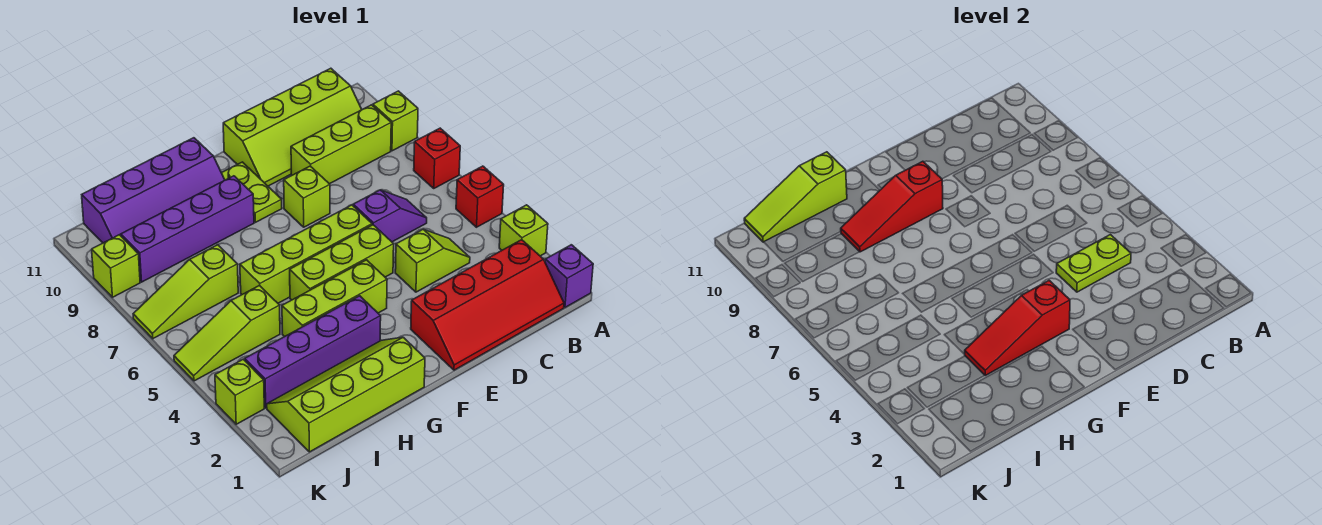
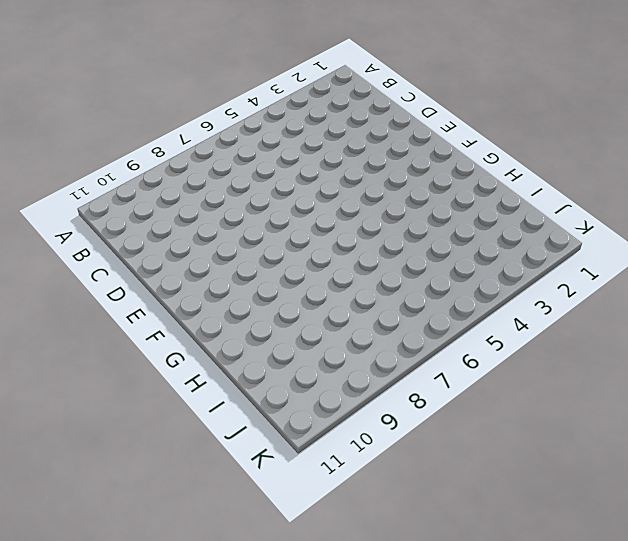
none -> purple brick A1 level 1
none -> lime brick A3 level 1
none -> red brick A5 level 1

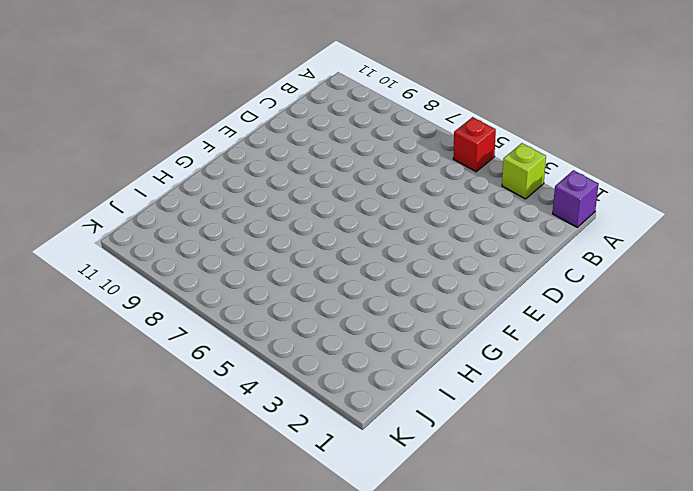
none -> red brick A7 level 1
none -> lime brick A9 level 1
none -> red slope B1:E2 level 1 top 2

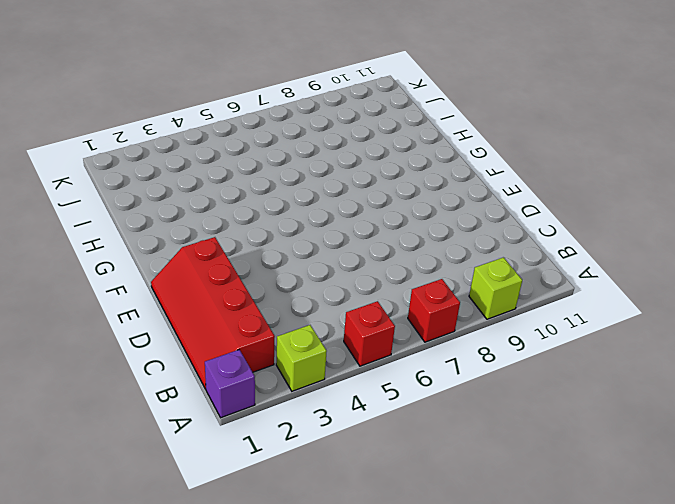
none -> lime brick B9:D9 level 1
none -> lime slope B10:E11 level 1 top 11
none -> lime slope C4:D4 level 1 top D

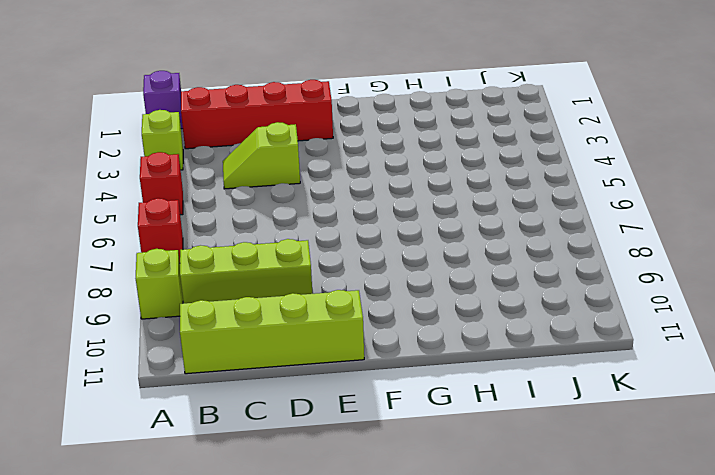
none -> purple slope C6:D6 level 1 top D
none -> lime brick E5:G5 level 1
none -> lime brick E6:H6 level 1

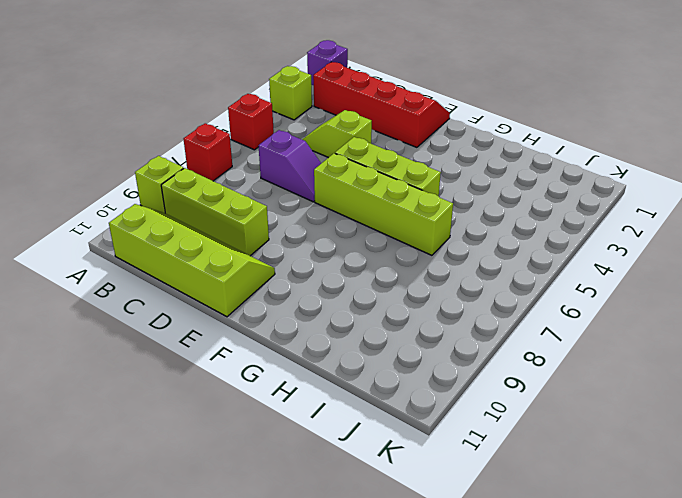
purple slope C6:D6 level 1 top C -> purple slope C6:D6 level 1 top D
none -> lime brick E8 level 1
none -> lime brick F4:H4 level 1
none -> lime plate F9:F10 level 1

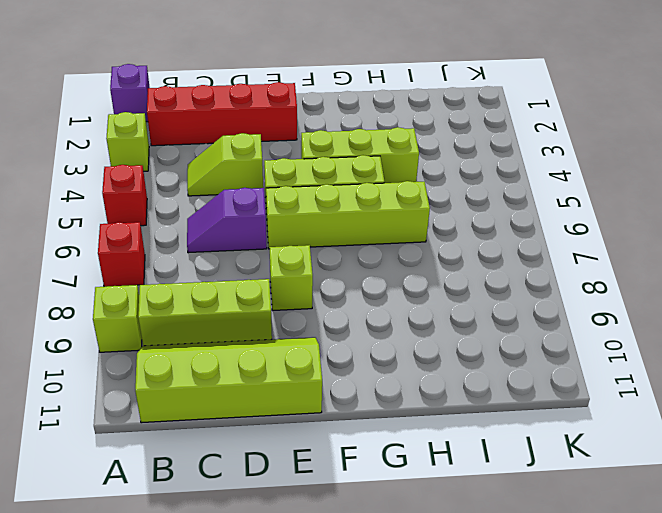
none -> lime plate F9:F10 level 1
none -> lime slope G1:J2 level 1 top 1
none -> purple brick G3:J3 level 1

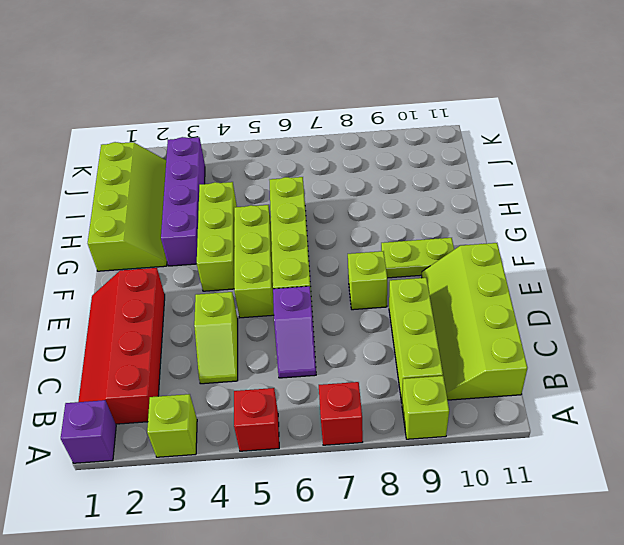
none -> purple brick G9:J9 level 1
none -> purple slope G10:J11 level 1 top 11
none -> lime slope I5:K5 level 1 top I

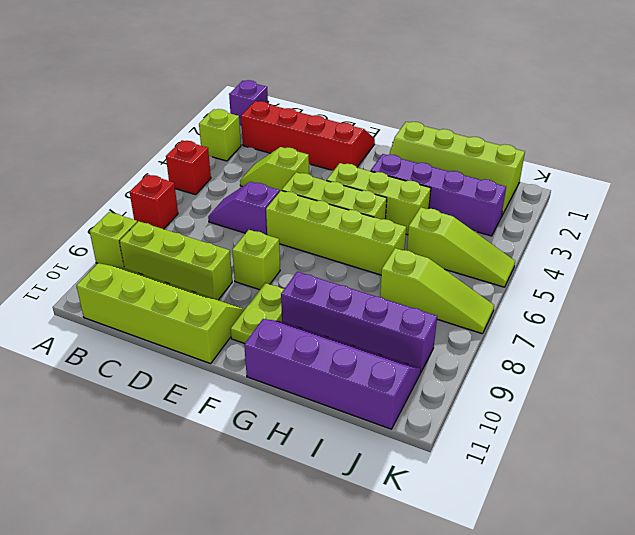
none -> lime brick K3 level 1
none -> lime brick K9 level 1
none -> lime plate C4:D4 level 2

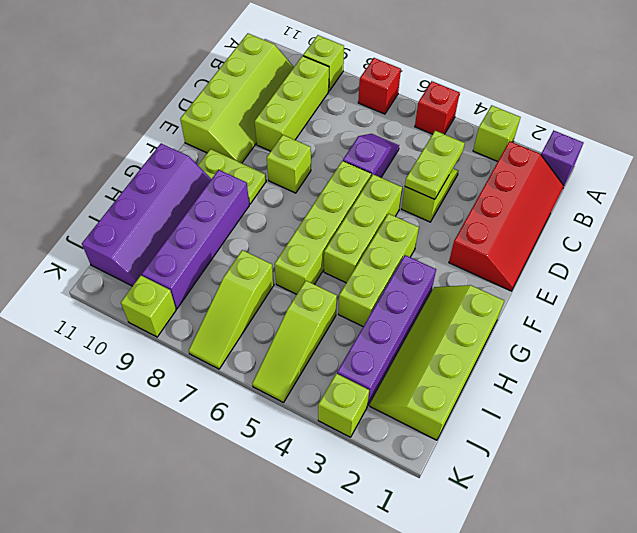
none -> red slope F3:H3 level 2 top F
none -> red slope F9:H9 level 2 top F
none -> lime slope H11:J11 level 2 top H

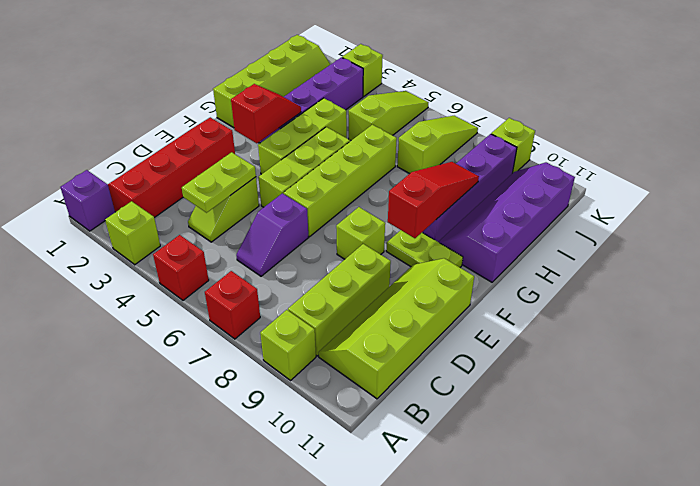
red slope F3:G3 level 2 top F -> red slope F3:H3 level 2 top F
none -> lime slope H11:J11 level 2 top H

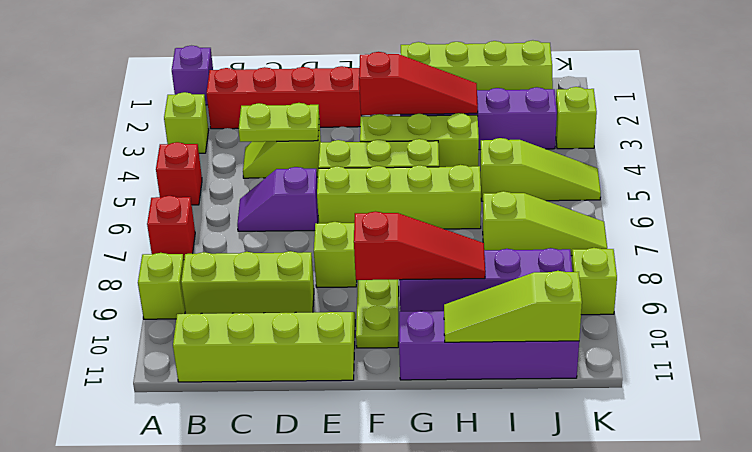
lime slope H11:J11 level 2 top J -> lime slope H11:J11 level 2 top H

